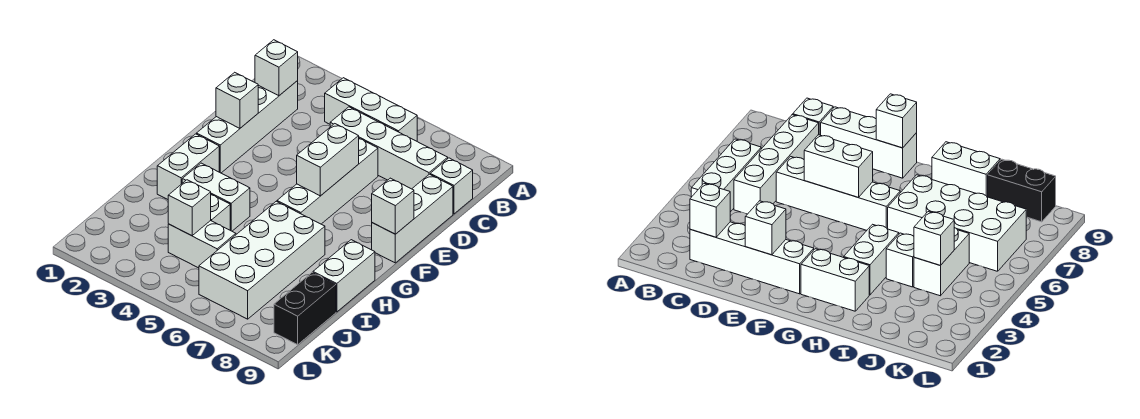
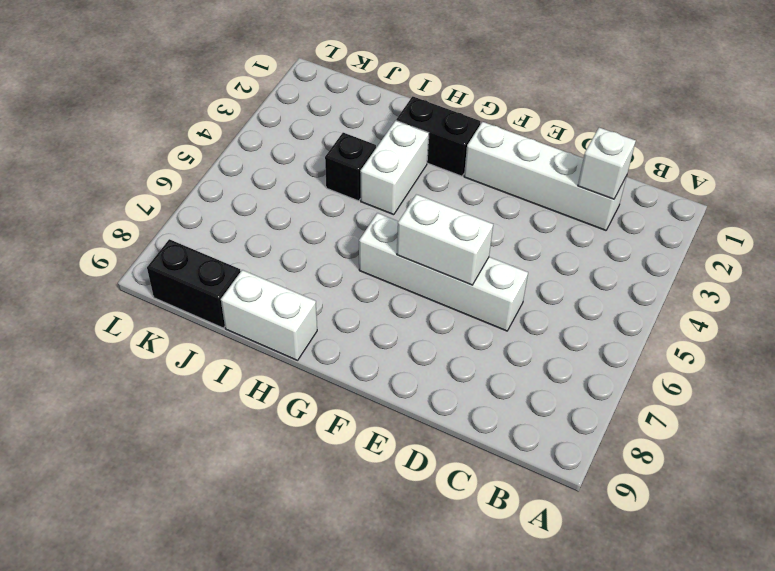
black brick G2:H2 level 1 -> white brick G2:H2 level 1
black brick I4 level 1 -> white brick I4 level 1
none -> white brick B4:B6 level 1
none -> white brick C5:C8 level 1
none -> white brick C9 level 1

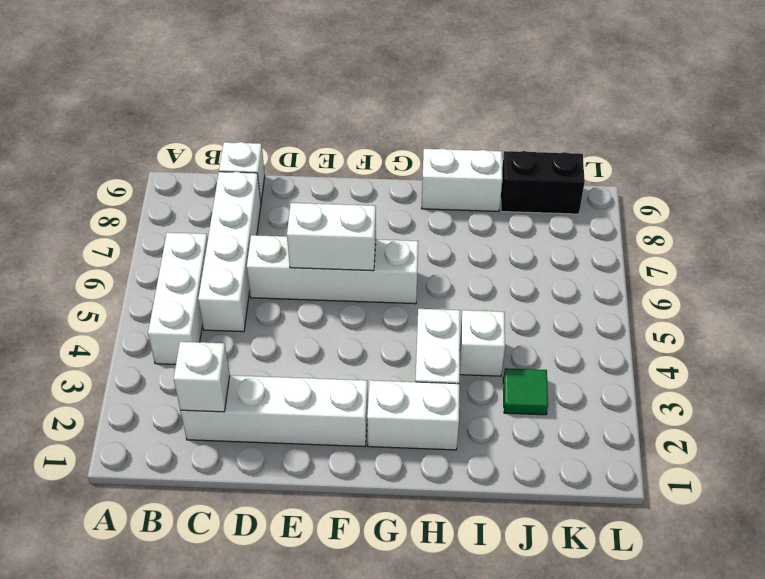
green tile J3 level 1 -> none
none -> white brick D9:F9 level 1
none -> white brick H6:K7 level 1
none -> white brick J4:J5 level 1

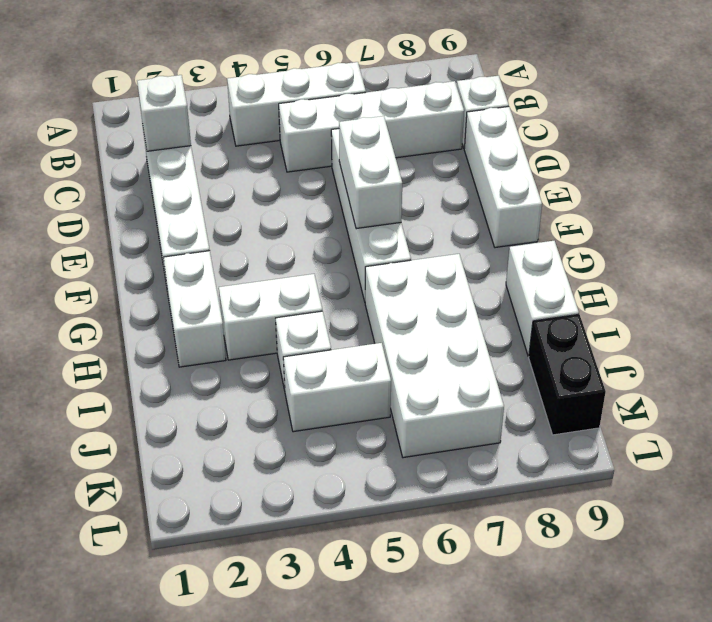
none -> white brick E2 level 2
none -> white brick F9 level 2
none -> white brick J4 level 2

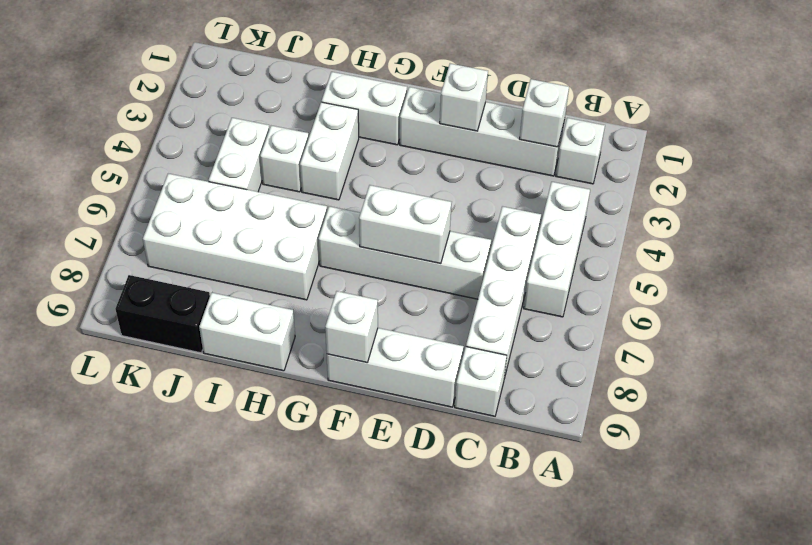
white brick B2 level 1 -> white brick J4 level 2

